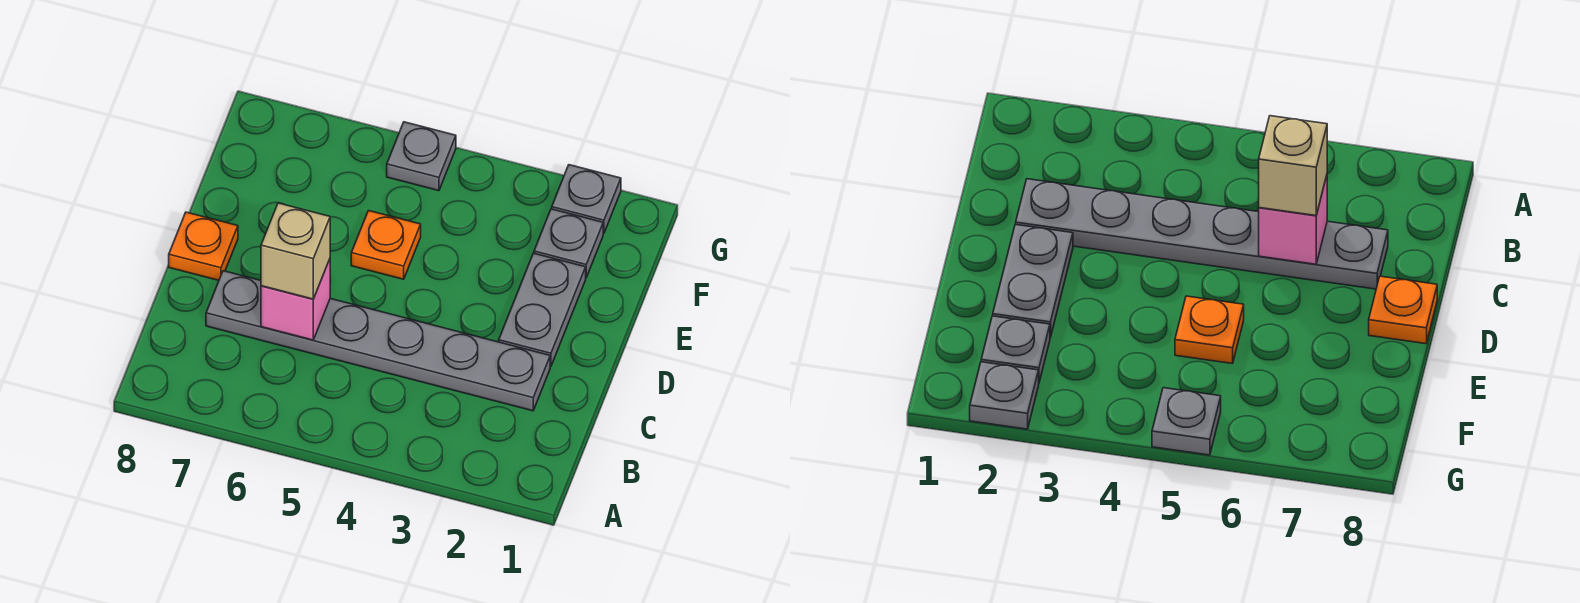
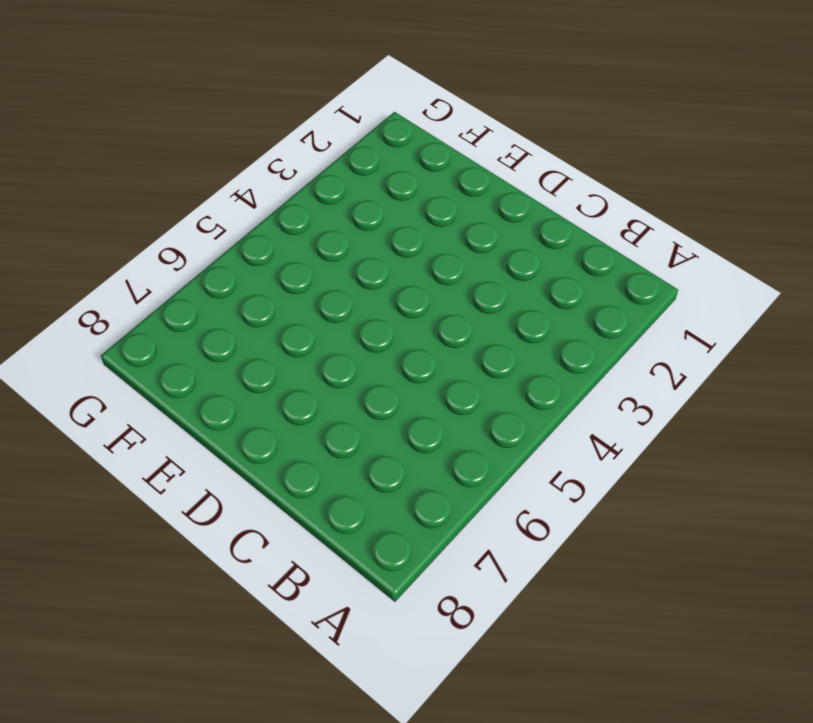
none -> grey plate C2:C7 level 1
none -> grey plate D2:E2 level 1

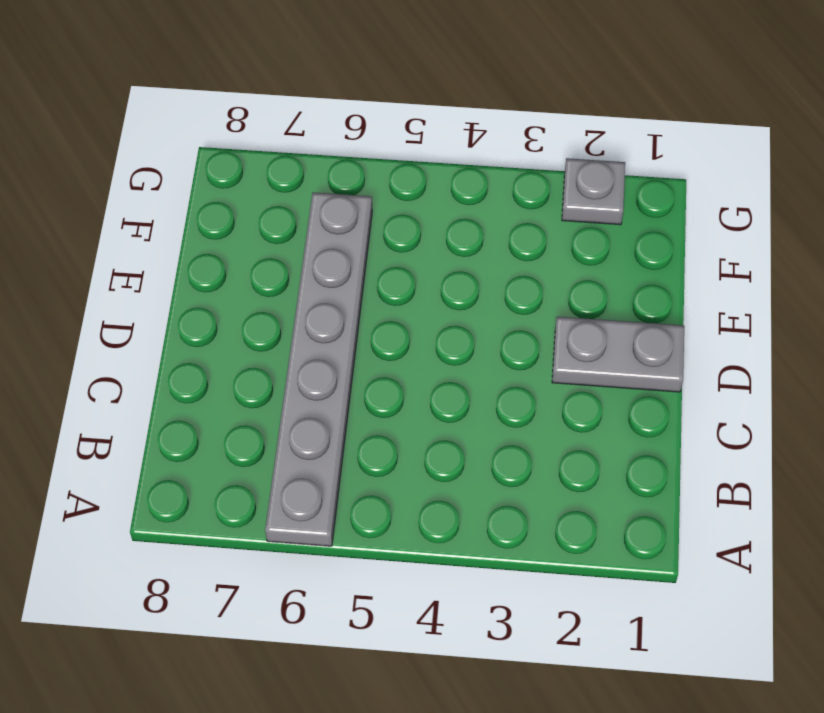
grey plate A6:F6 level 1 -> grey plate C2:C7 level 1
grey plate D1:D2 level 1 -> grey plate D2:E2 level 1
none -> orange plate D8 level 1
none -> orange plate E5 level 1

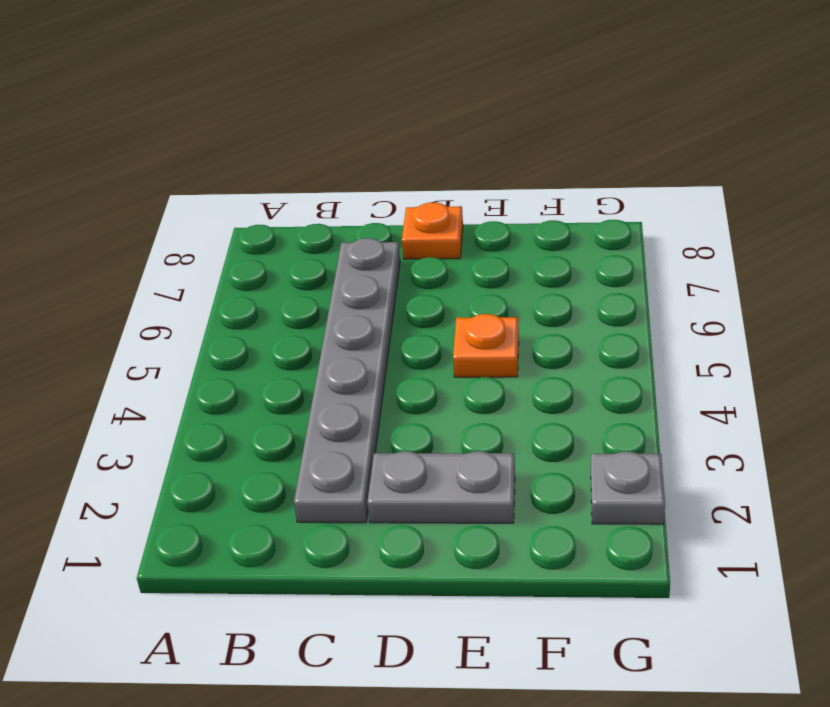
none -> grey plate F2 level 1
none -> grey plate G5 level 1

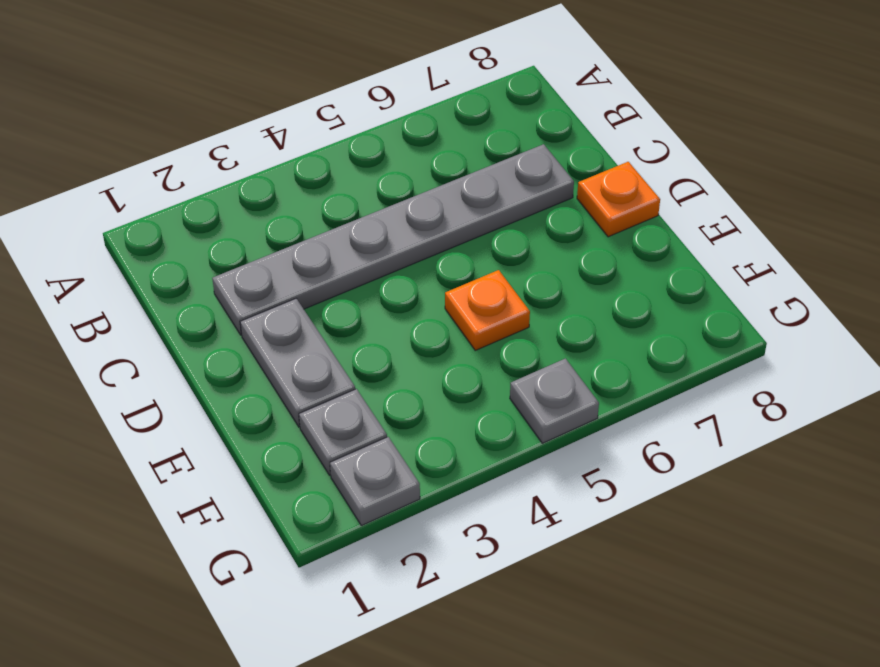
none -> pink brick C6 level 2
none -> tan brick C6 level 3

